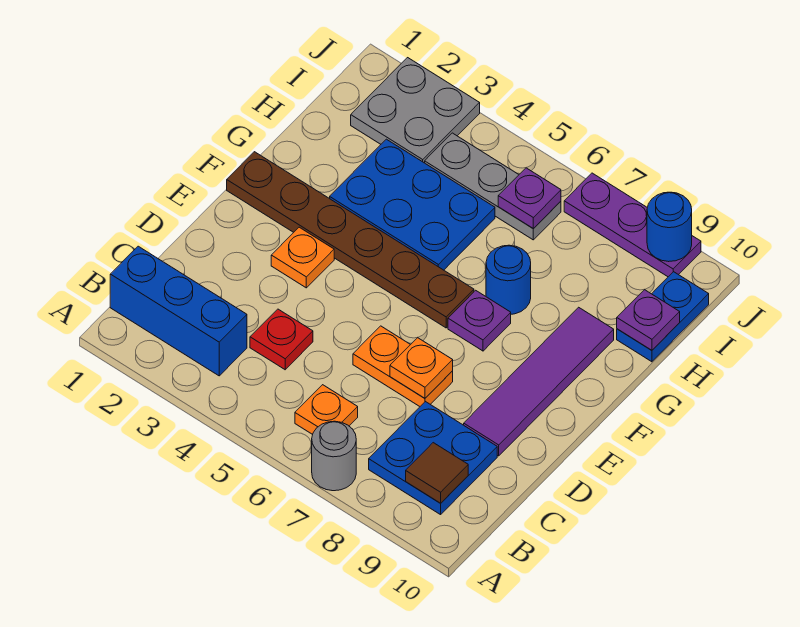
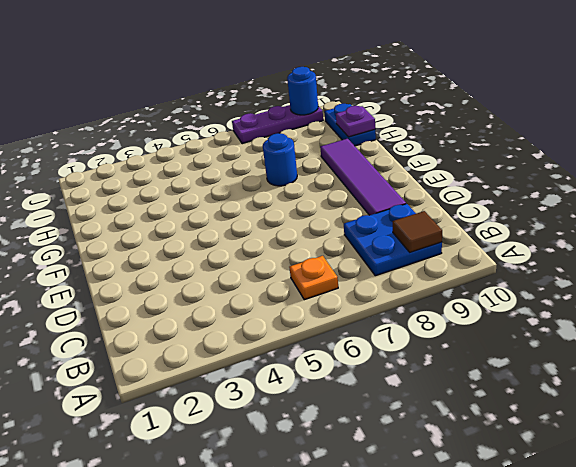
none -> grey round brick A7 level 1
none -> blue brick B1:B3 level 1
none -> red plate C4 level 1

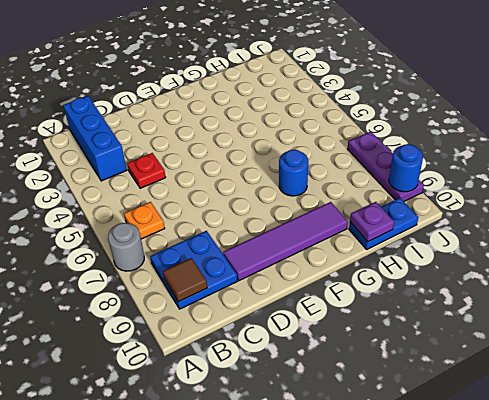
none -> orange plate D6:D7 level 1
none -> orange plate E3 level 1
none -> brown plate F1:F6 level 1

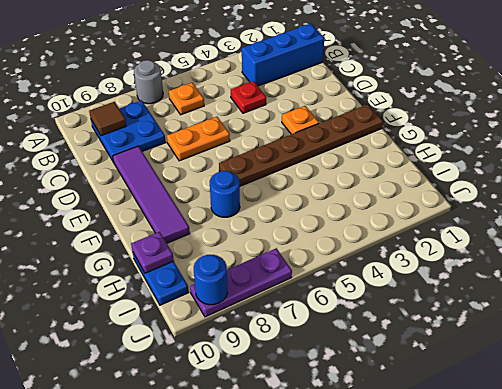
none -> purple plate F7 level 1
none -> blue plate G3:H5 level 1
none -> grey plate I2:J3 level 1

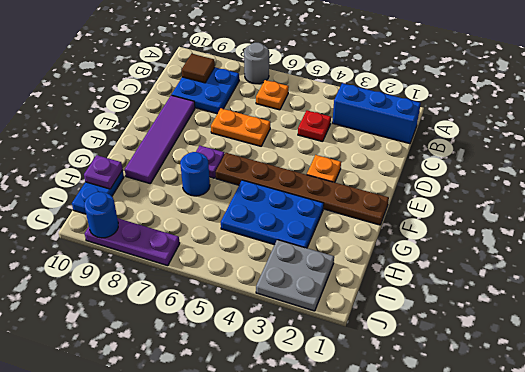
none -> grey plate I4:I6 level 1
none -> orange plate D7 level 2
none -> purple plate I6 level 2

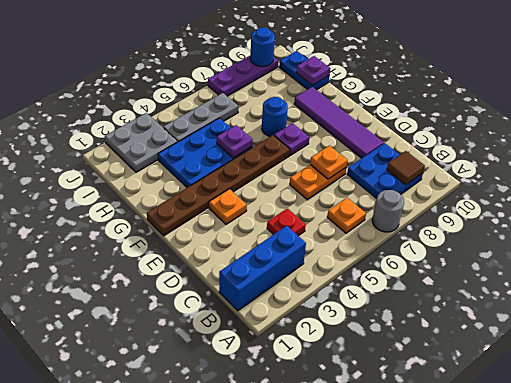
purple plate G5 level 2 -> purple plate I6 level 2

